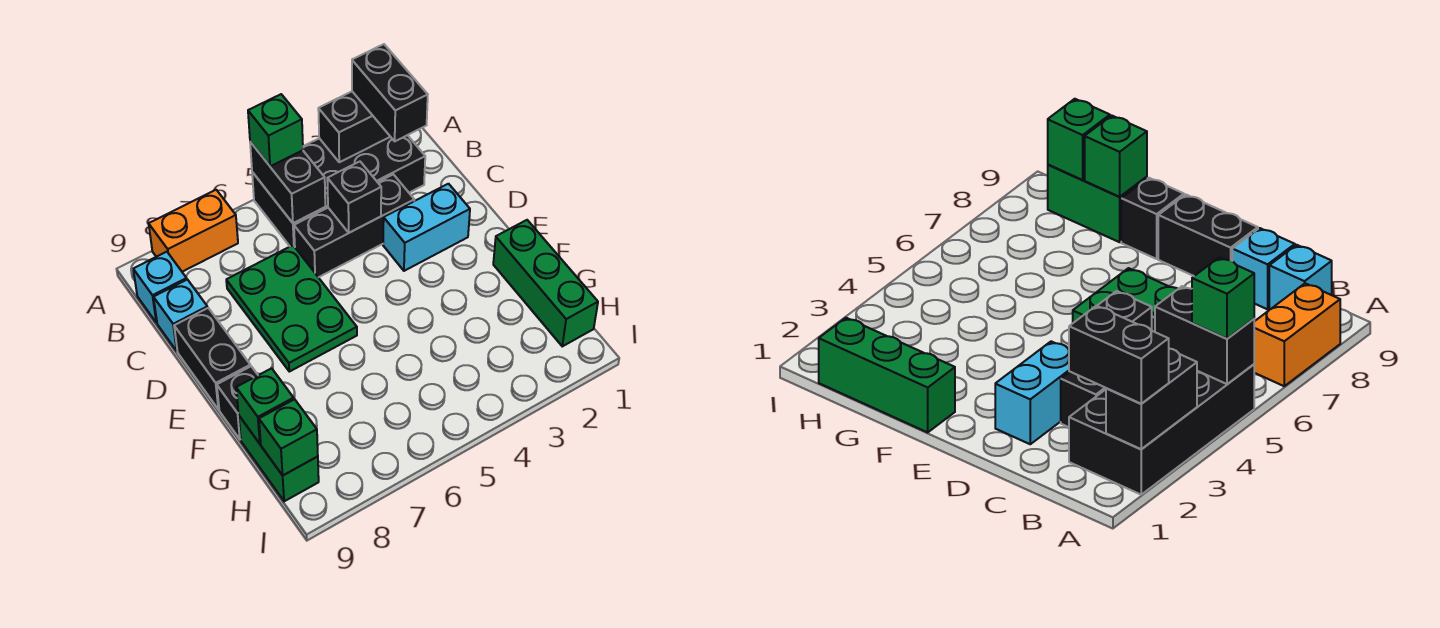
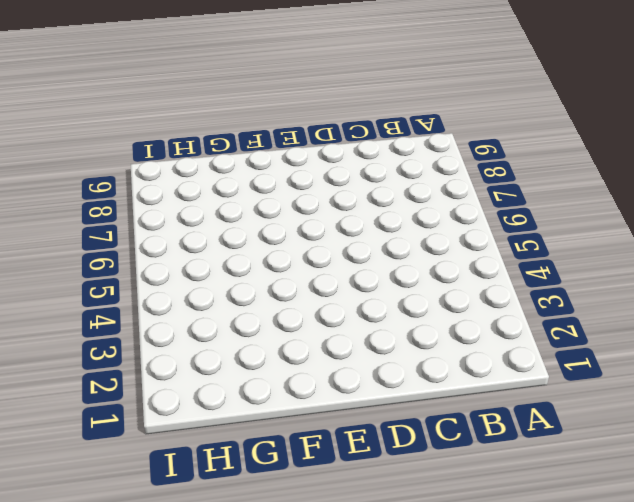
none -> black brick A2:B5 level 1
none -> orange brick A7:A8 level 1
none -> cyan brick B9 level 1

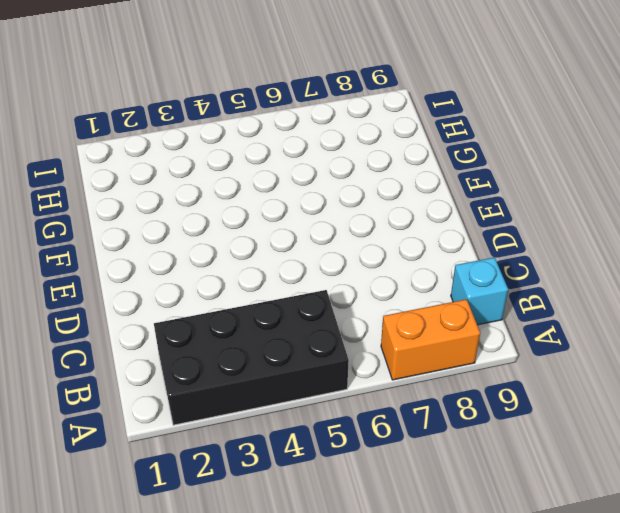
none -> black brick C3:C5 level 1
none -> green plate C6:E7 level 1
none -> cyan brick C9 level 1

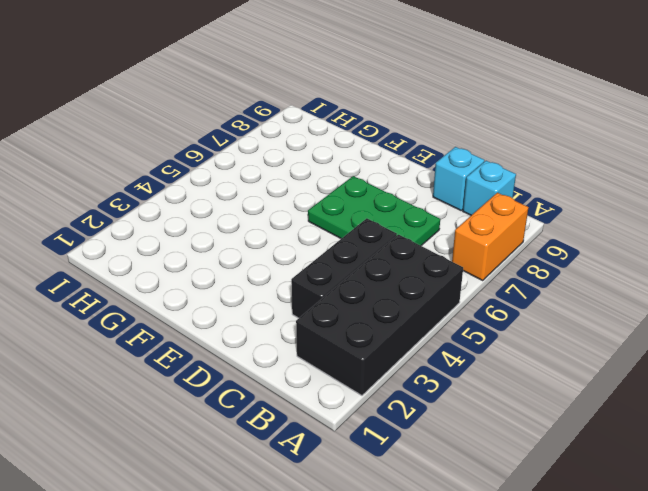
none -> cyan brick D2:D3 level 1
none -> black brick D9:E9 level 1
none -> green brick F1:H1 level 1

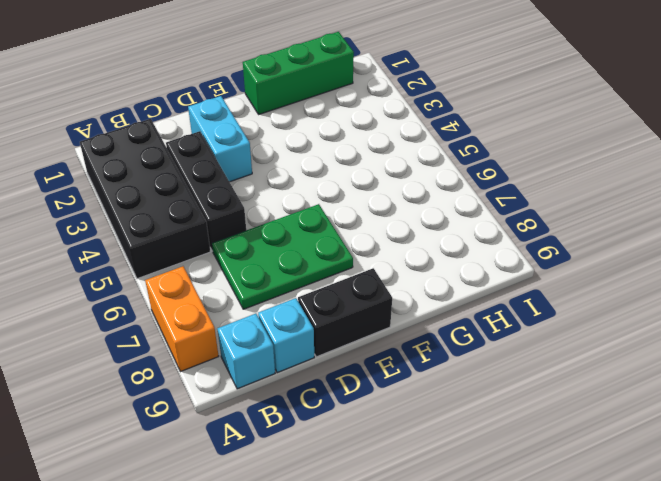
none -> black brick F9 level 1
none -> green brick G9:H9 level 1
none -> black brick A2:A3 level 2

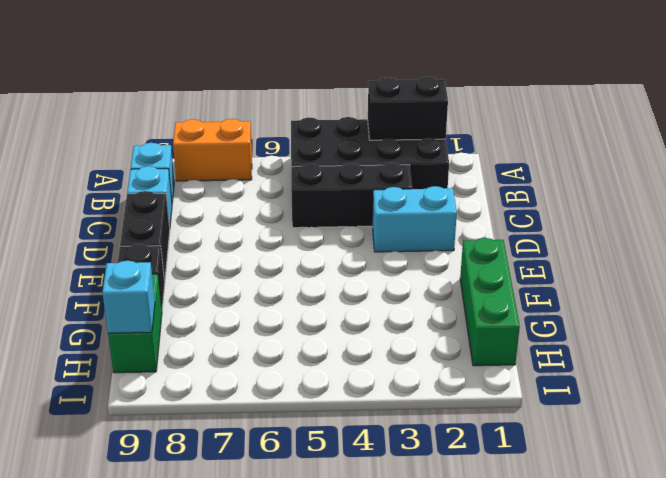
cyan brick H9 level 2 -> green brick H9 level 2
none -> green plate C6:E7 level 1
none -> black brick A5:B5 level 2
none -> black brick C4 level 2

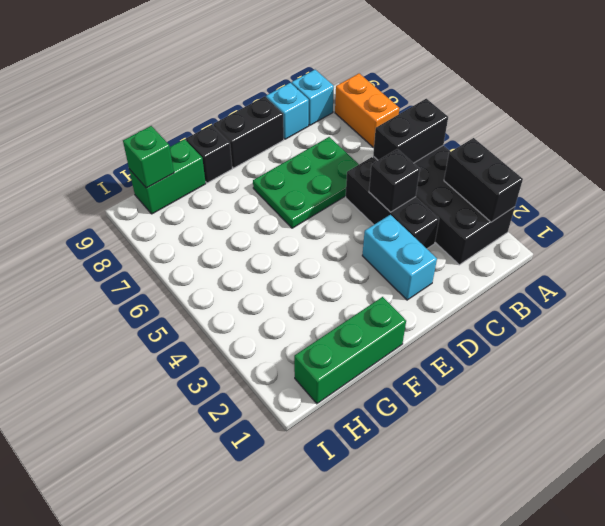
none -> green brick G9 level 2
none -> black brick A2:B2 level 3
none -> green brick A5 level 3

